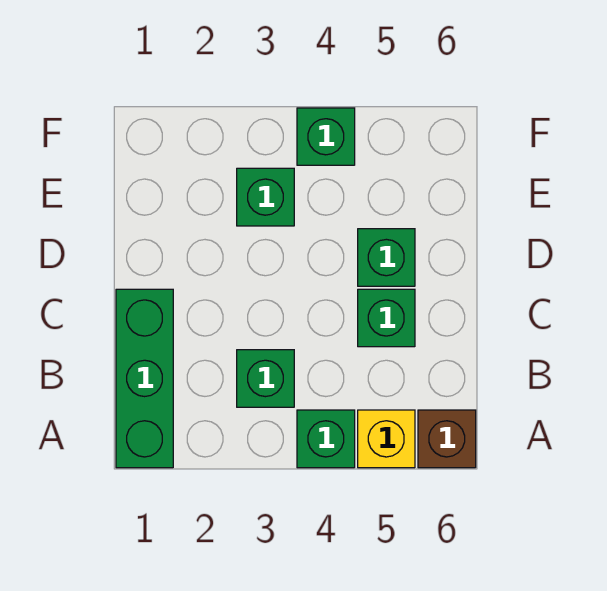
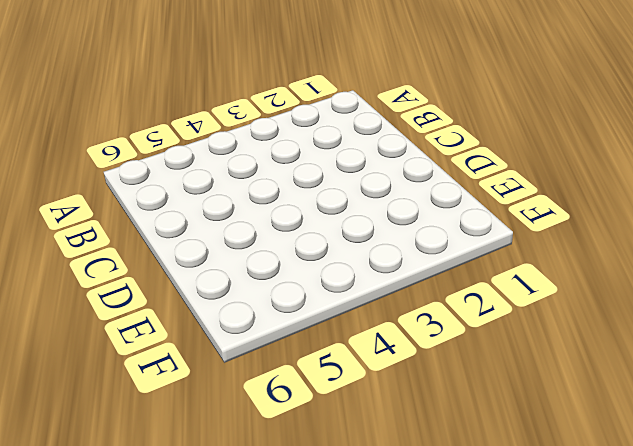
none -> green brick A1:C1 level 1
none -> green brick A4 level 1

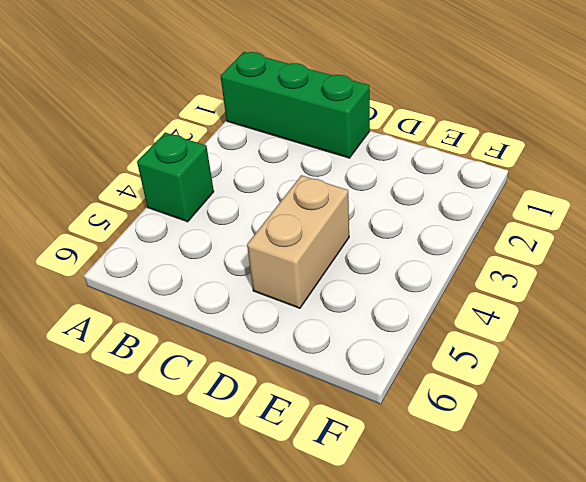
tan brick D4:D5 level 1 -> green brick D5 level 1
none -> yellow brick A5 level 1
none -> brown brick A6 level 1

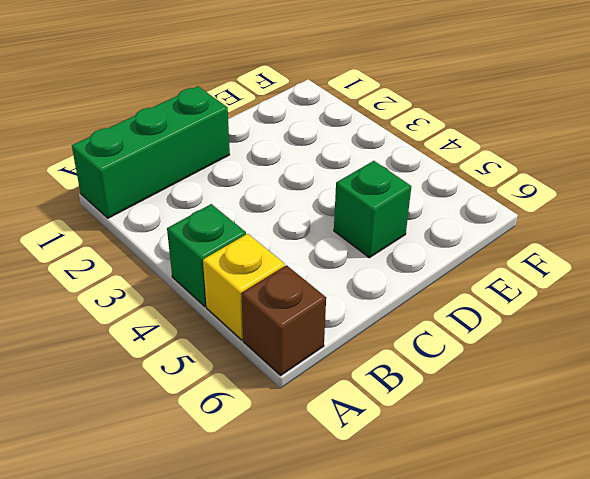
none -> green brick B3 level 1
none -> green brick C5 level 1

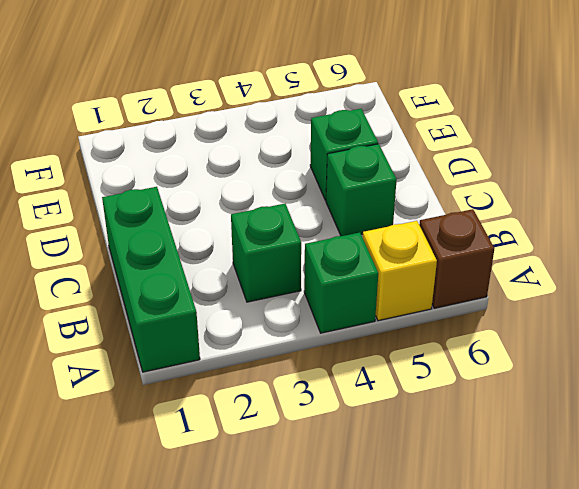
none -> green brick E3 level 1
none -> green brick F4 level 1

